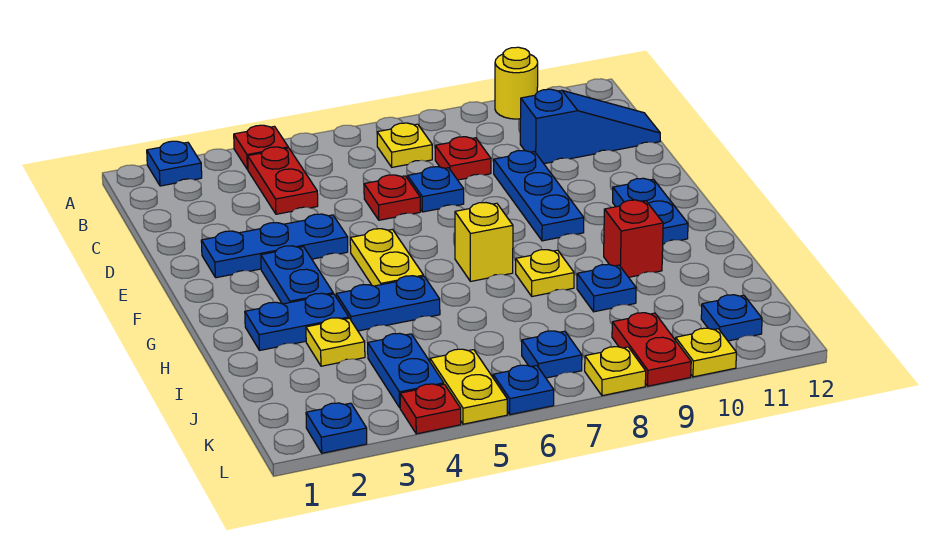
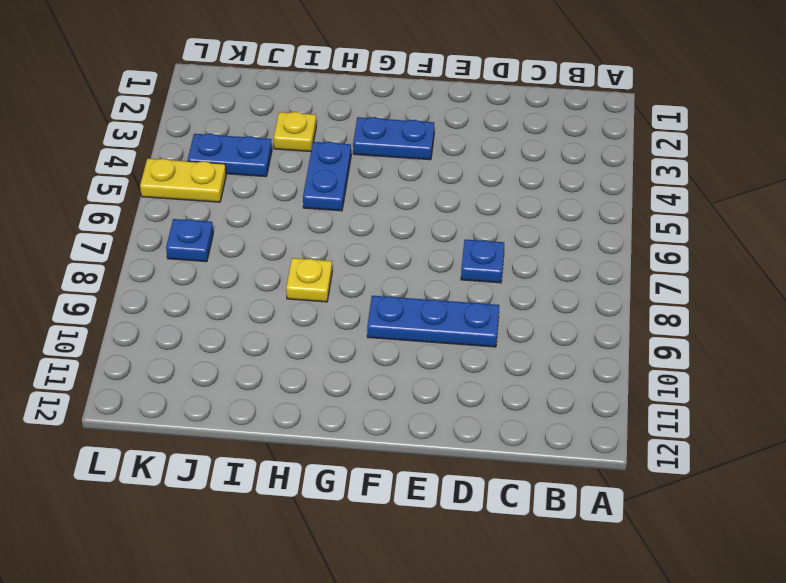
none -> blue plate A2 level 1
none -> red plate A4 level 1
none -> yellow round brick A10 level 1
none -> red plate B4:C4 level 1

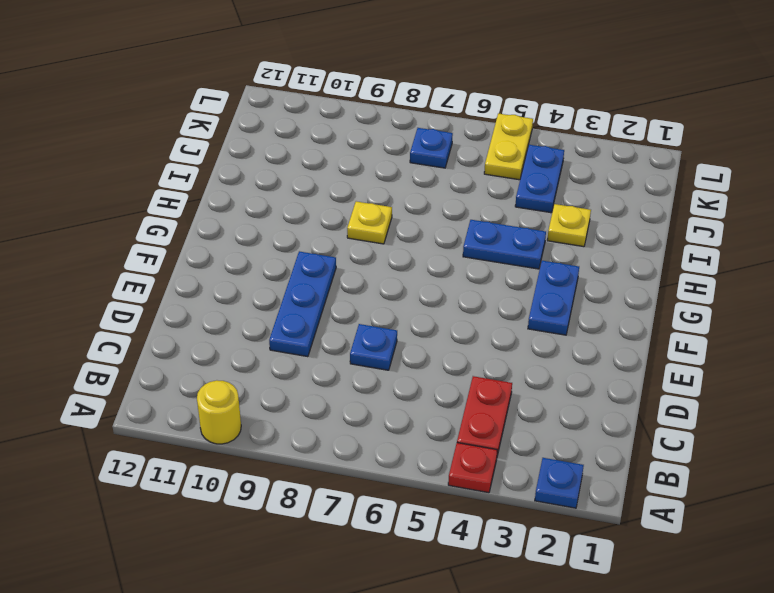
none -> yellow plate B7 level 1
none -> red plate C8 level 1
none -> blue slope C10:C12 level 1 top 10
none -> red plate D6 level 1

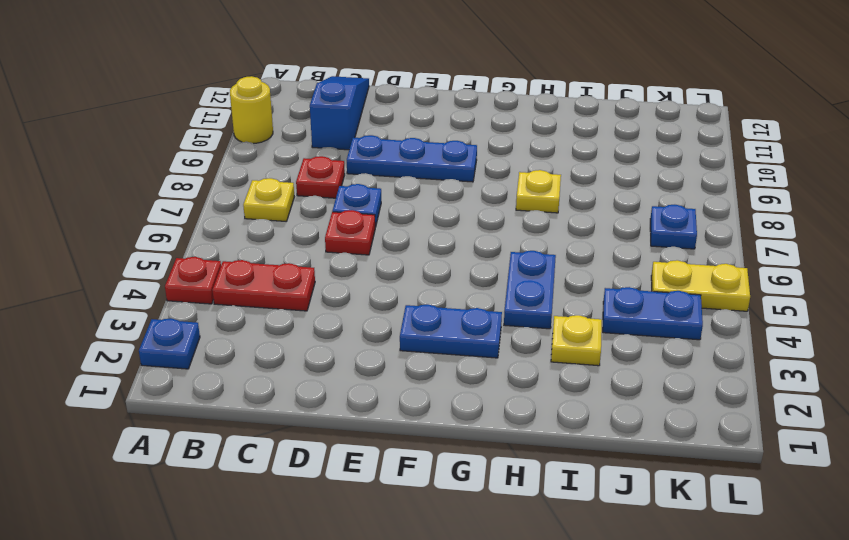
none -> blue plate E2:E4 level 1
none -> yellow plate F5:G5 level 1
none -> blue plate F11:G11 level 1
none -> yellow brick G7 level 1

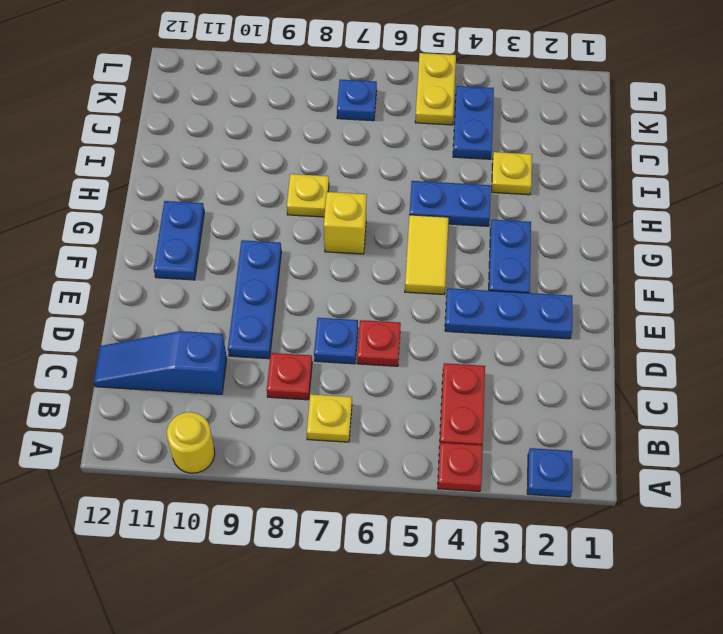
yellow tile F5:G5 level 1 -> yellow plate F5:G5 level 1
none -> blue plate H2:H3 level 1
none -> red brick H10 level 1
none -> blue plate I9 level 1
none -> red plate K9:L9 level 1

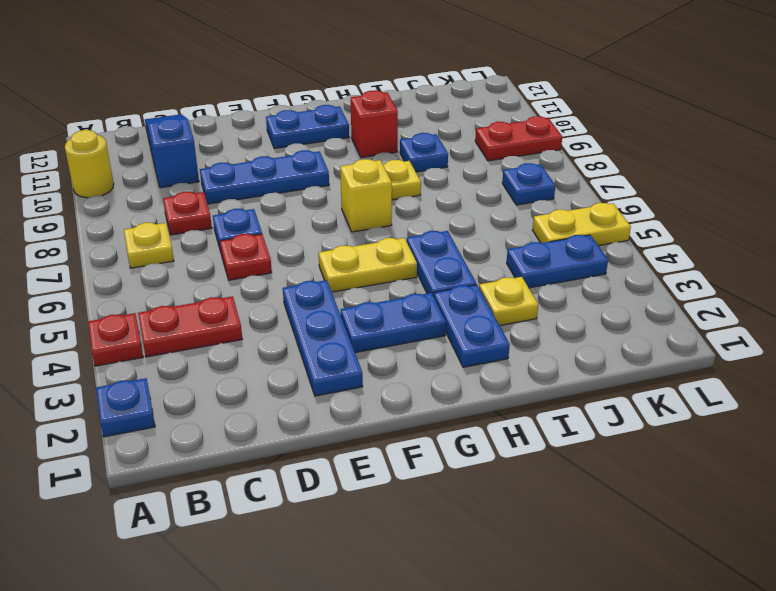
none -> blue plate K11 level 1
none -> blue plate L2 level 1
none -> red plate L4 level 1
none -> blue plate L6 level 1

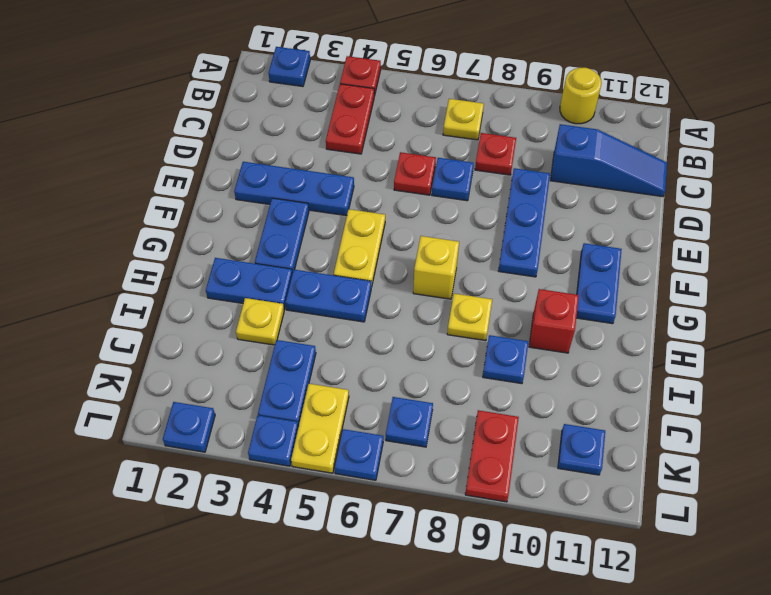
blue plate L4 level 1 -> red plate L4 level 1
none -> yellow plate L8 level 1
none -> yellow plate L10 level 1

